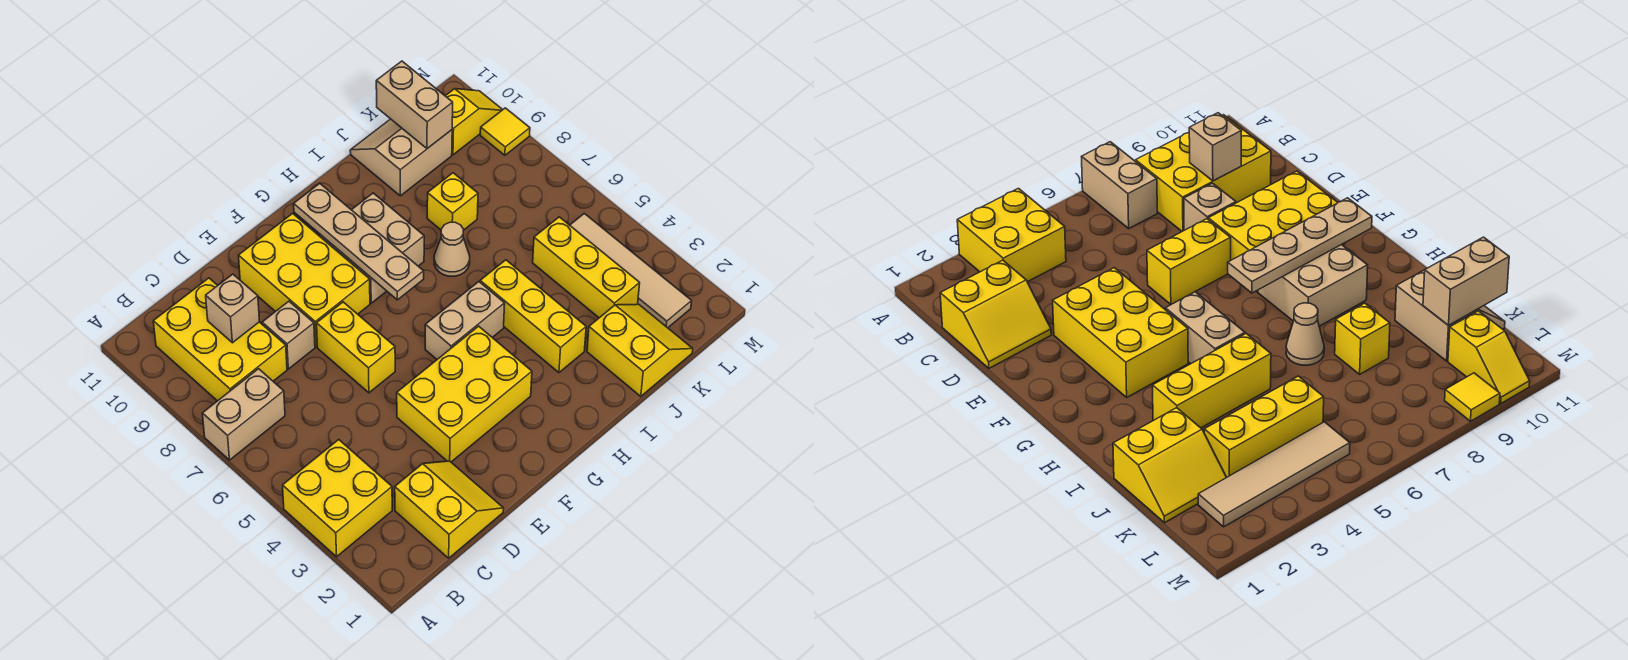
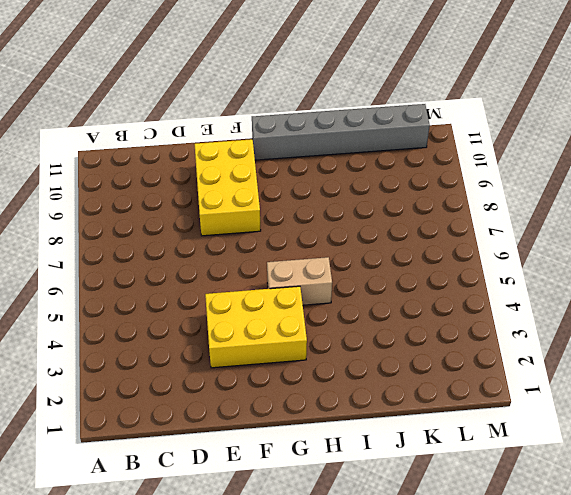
grey brick G11:L11 level 1 -> tan slope J10:K11 level 1 top 10
none -> yellow brick A3:B4 level 1
none -> tan brick A7:B7 level 1
none -> yellow brick B8:C10 level 1

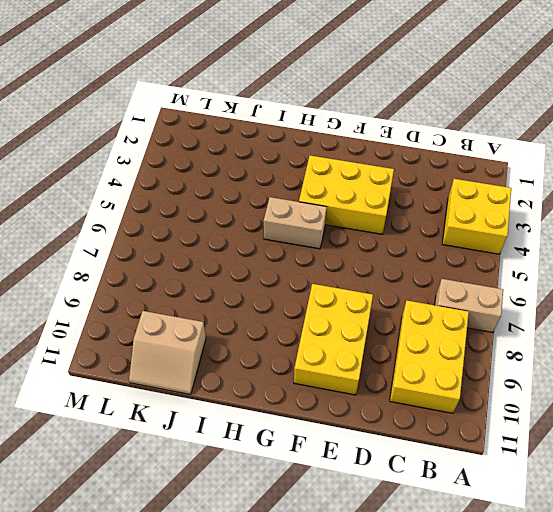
none -> yellow slope C1:D2 level 1 top C
none -> tan brick D8 level 1
none -> yellow brick E6:E7 level 1

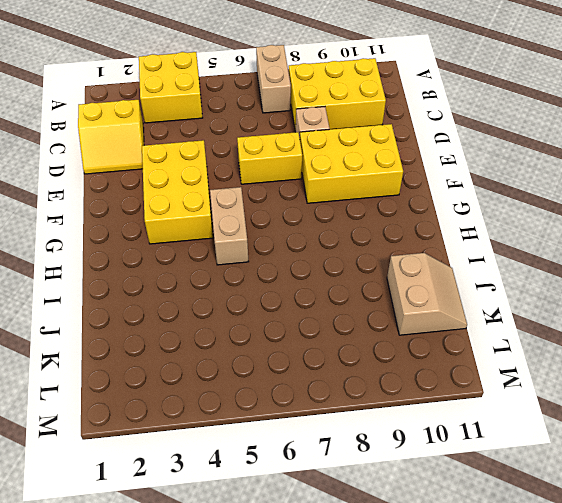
none -> tan brick G8:H9 level 1
none -> yellow brick I3:I5 level 1
none -> tan cone I7 level 1

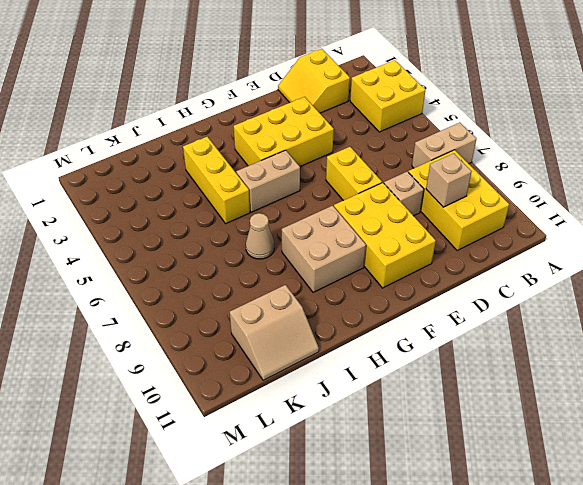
none -> yellow slope J1:K2 level 1 top J
none -> yellow brick J8 level 1
none -> yellow brick K3:K5 level 1

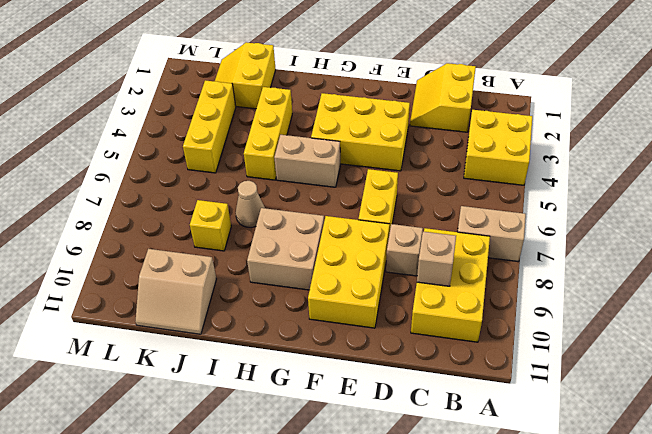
none -> tan tile L2:L5 level 1
none -> yellow slope L10:M10 level 1 top L
none -> yellow tile M9 level 1

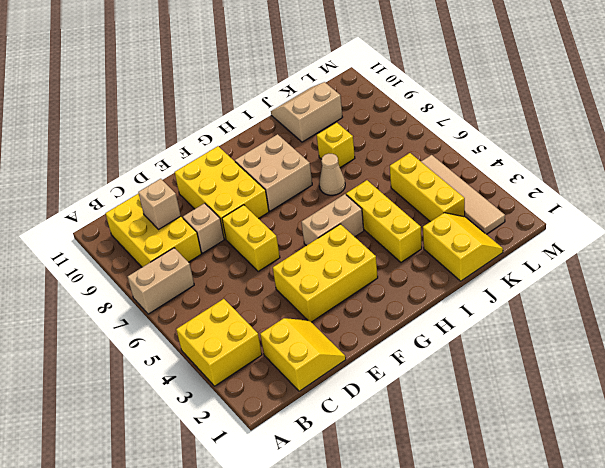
none -> yellow slope L10:M10 level 1 top L
none -> yellow tile M9 level 1
none -> tan plate G7:G10 level 2

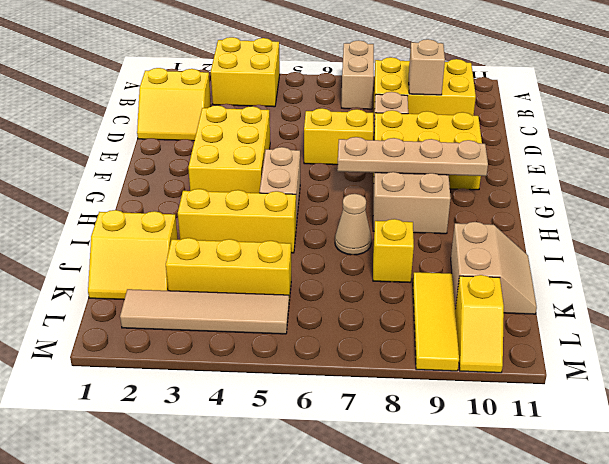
yellow tile K9:M9 level 1 -> yellow tile M9 level 1
none -> tan brick K10:K11 level 2

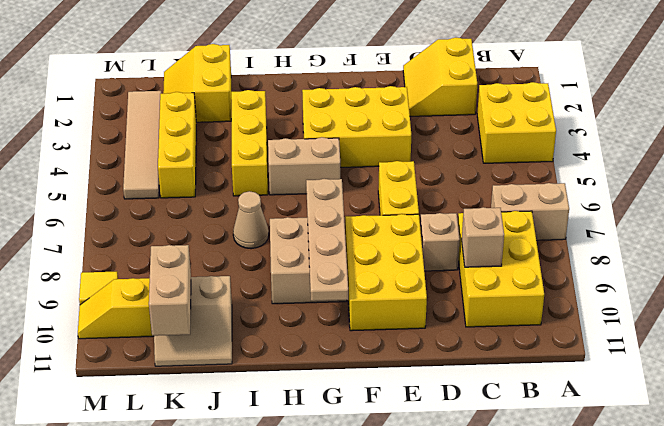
none -> yellow brick J8 level 1

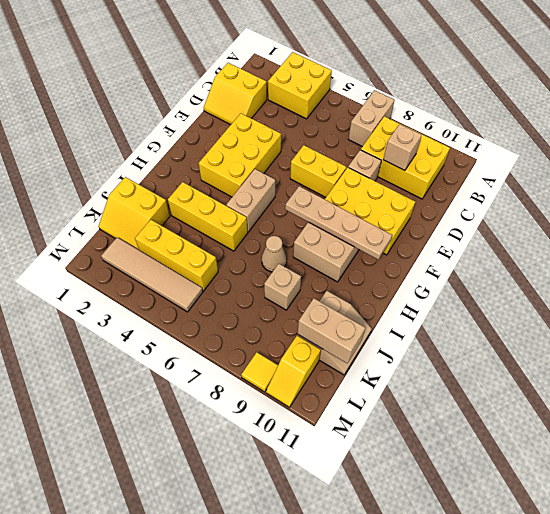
tan brick J8 level 1 -> yellow brick J8 level 1

